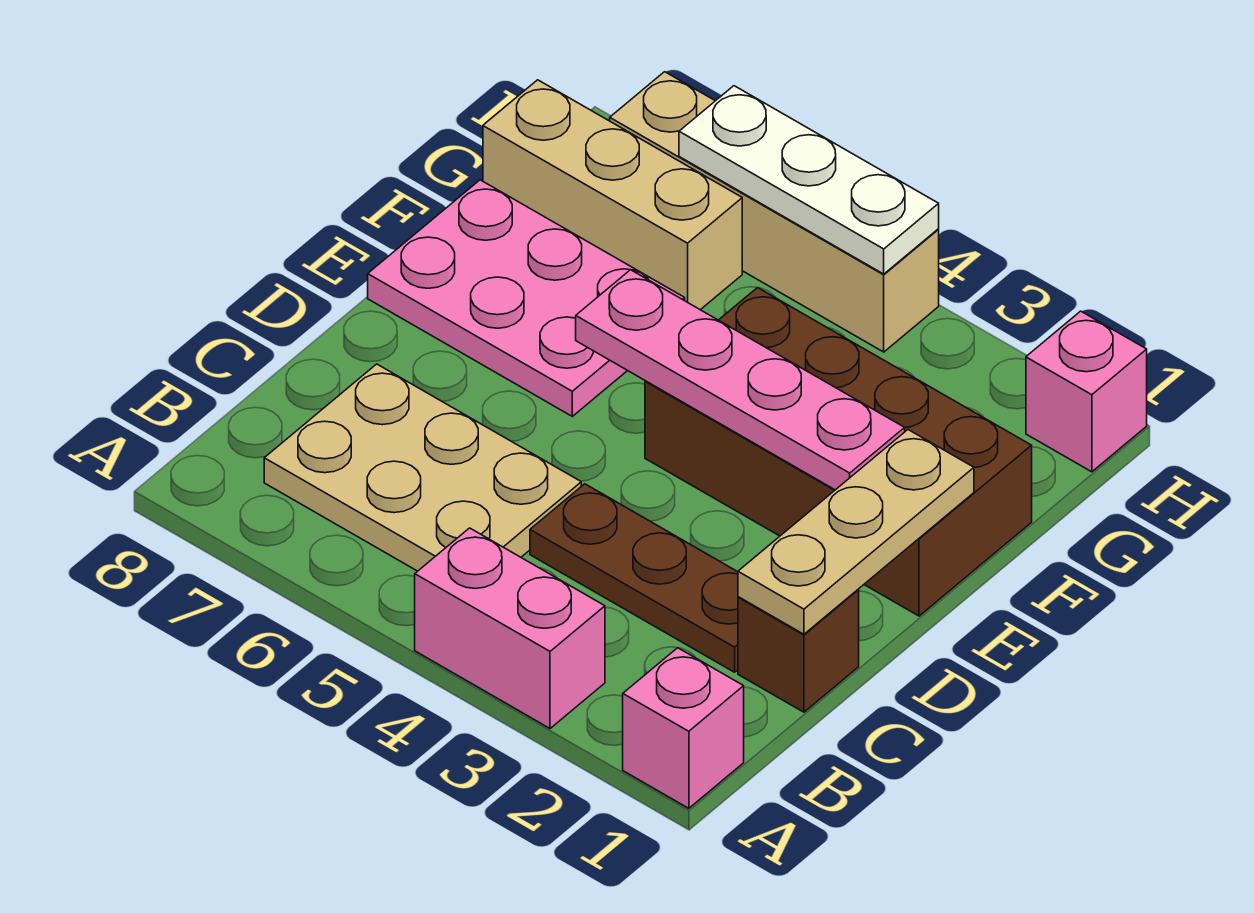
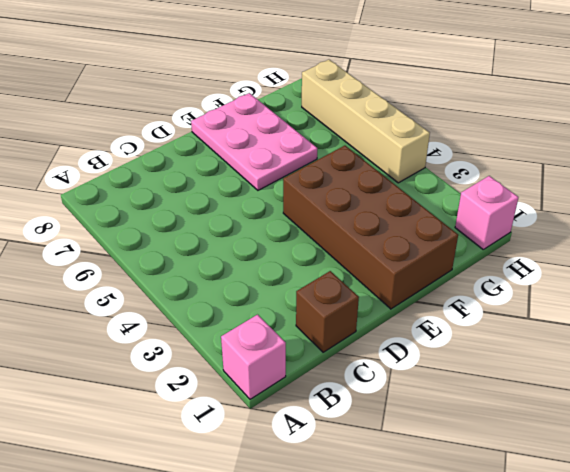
none -> pink brick A3:A4 level 1
none -> tan plate B5:C7 level 1
none -> brown plate C2:C4 level 1

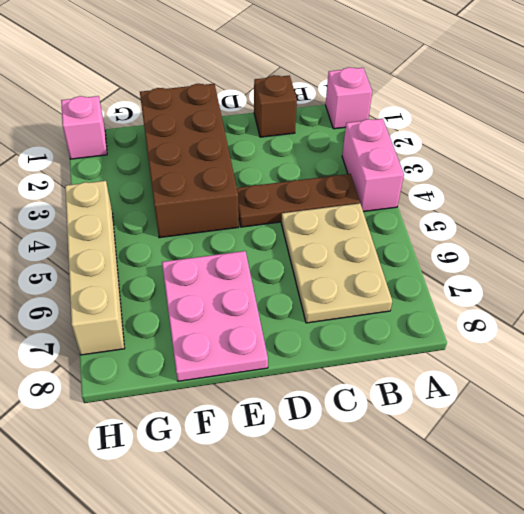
brown plate B4:D4 level 1 -> brown plate C2:C4 level 1
none -> tan brick G6:G8 level 1
none -> tan plate C1:E1 level 2
none -> pink plate E2:E5 level 2

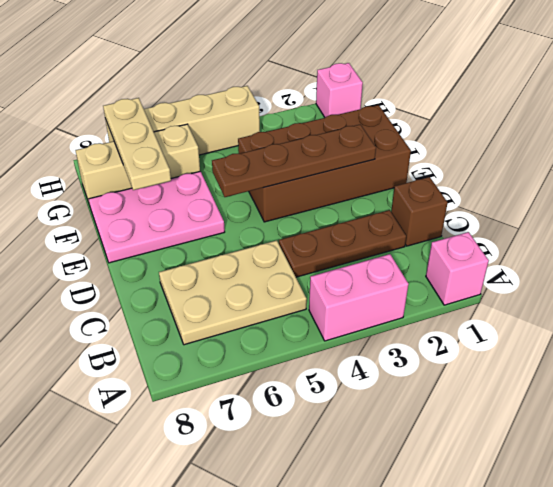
brown plate E2:E5 level 2 -> pink plate E2:E5 level 2
tan plate F7:H7 level 2 -> tan plate C1:E1 level 2
none -> white plate H4:H6 level 2

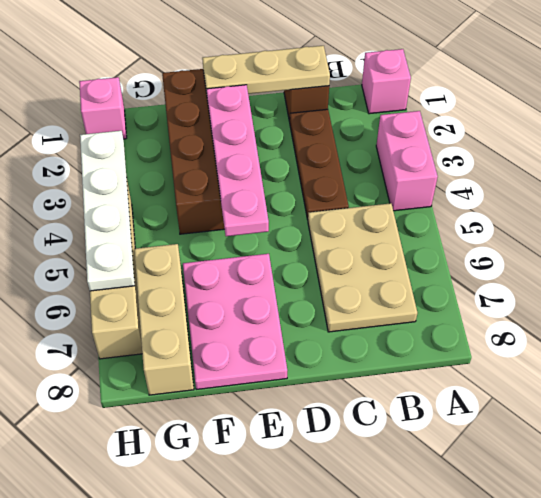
white plate H3:H6 level 2 -> white plate H4:H6 level 2

